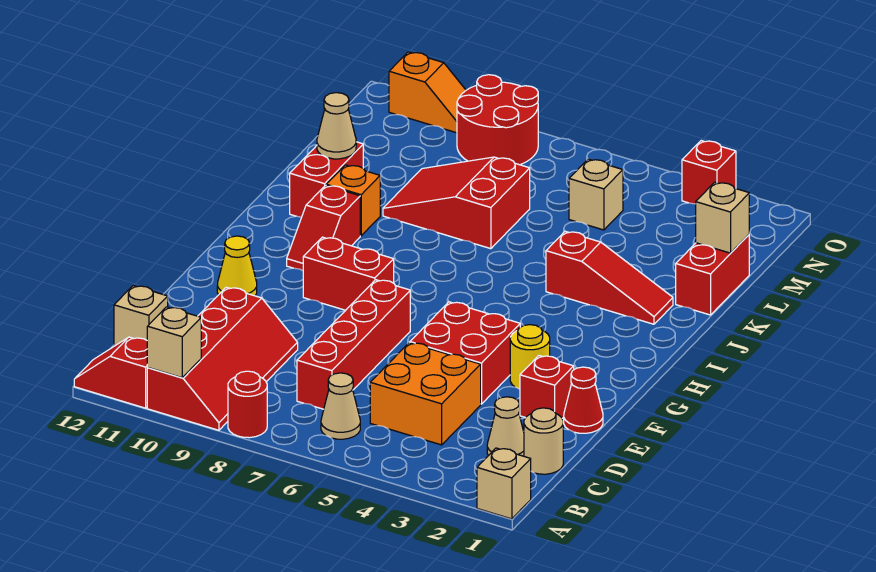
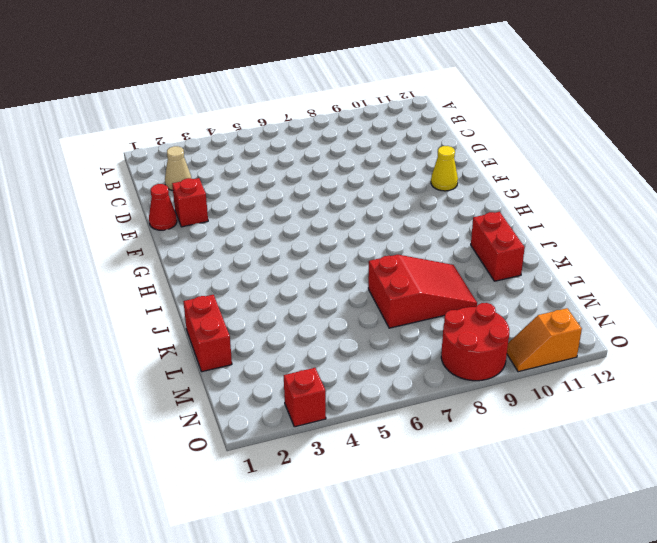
none -> tan brick A1 level 1
none -> red round brick A8 level 1
none -> red slope A9:D10 level 1 top 10

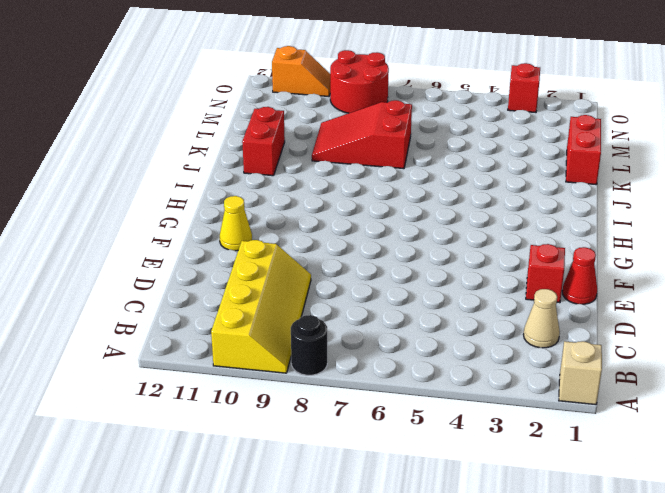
black round brick A8 level 1 -> red round brick A8 level 1
yellow slope A9:D10 level 1 top 10 -> red slope A9:D10 level 1 top 10
none -> red slope A11:A12 level 1 top 11
none -> tan cone B6 level 1
none -> tan round brick C1 level 1

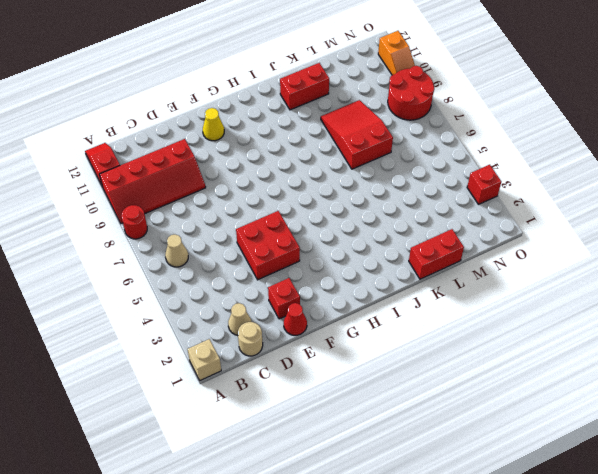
none -> orange brick C4:D5 level 1
none -> red brick C7:F7 level 1
none -> tan brick C12 level 1

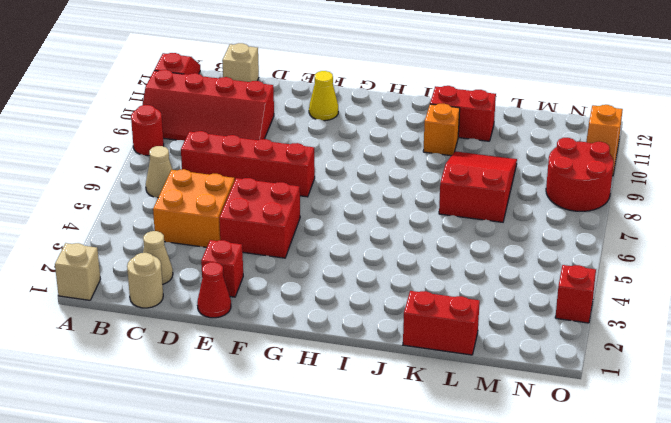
none -> yellow round brick F3 level 1
none -> red brick G8:G9 level 1
none -> red slope H10:I10 level 1 top I

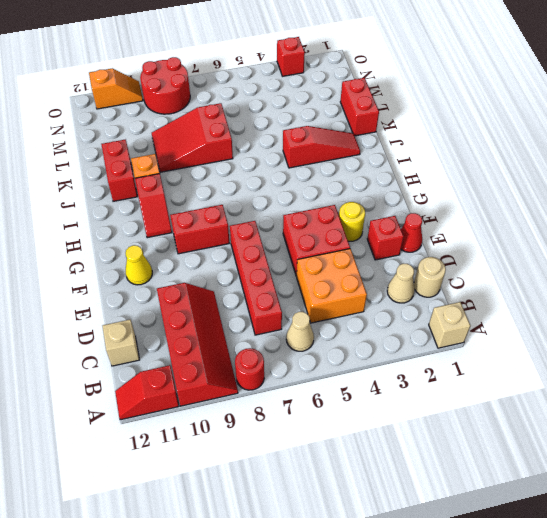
none -> tan brick M5 level 1
none -> tan brick A10 level 2
none -> tan cone K11 level 2

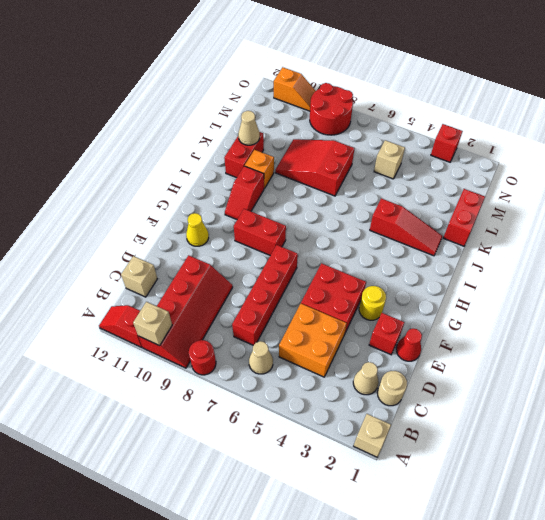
none -> tan brick L1 level 2

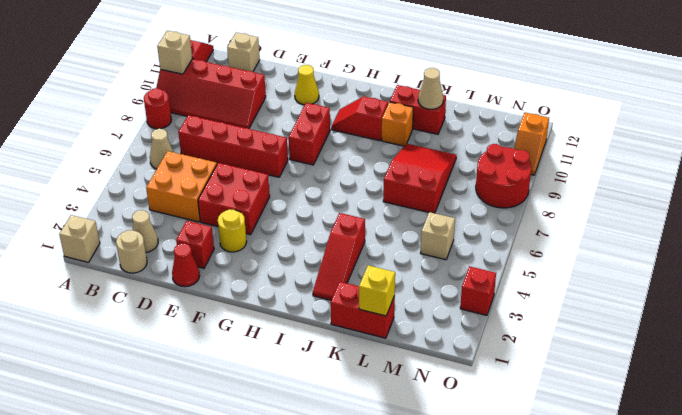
yellow brick L1 level 2 -> tan brick L1 level 2

